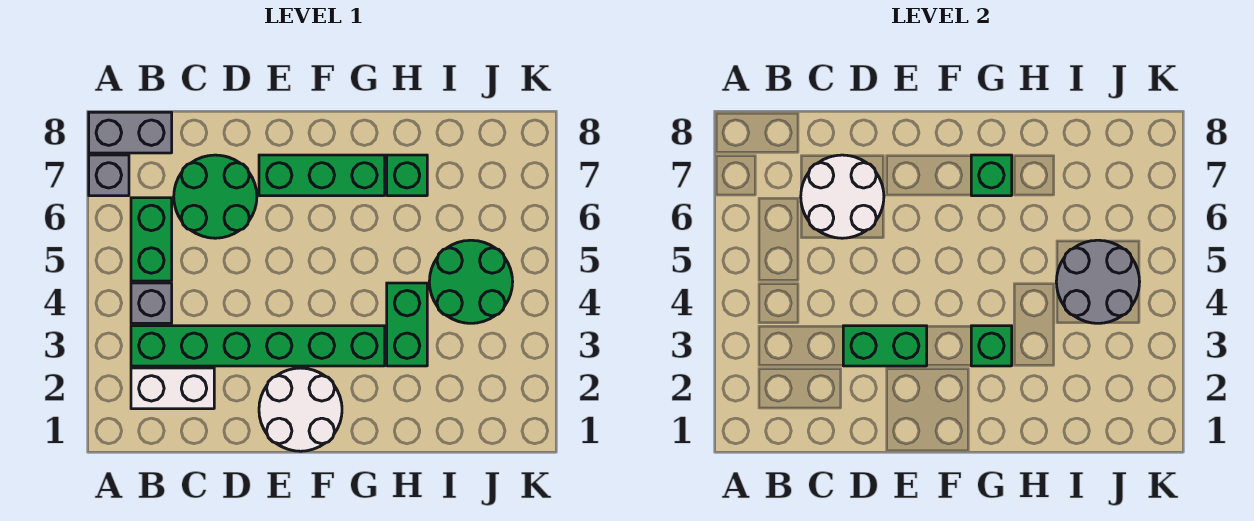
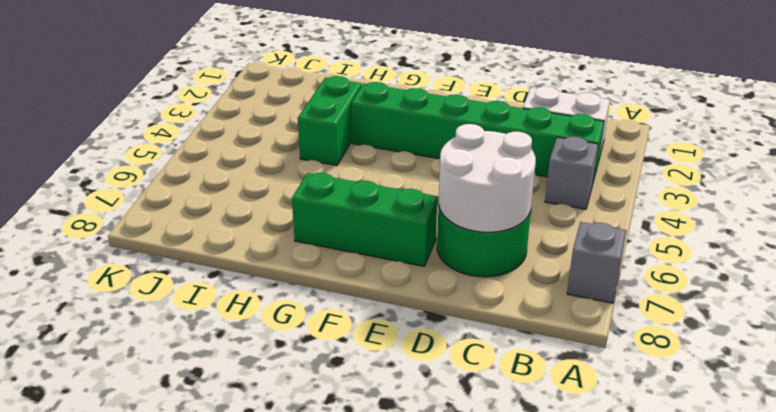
none -> grey brick A8:B8 level 1
none -> green brick B5:B6 level 1
none -> white round brick E1:F2 level 1

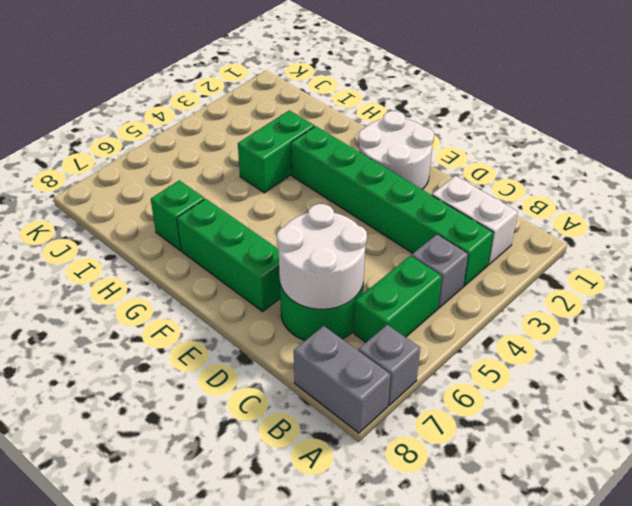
none -> green round brick I4:J5 level 1
none -> green brick D3:E3 level 2
none -> green brick G3 level 2

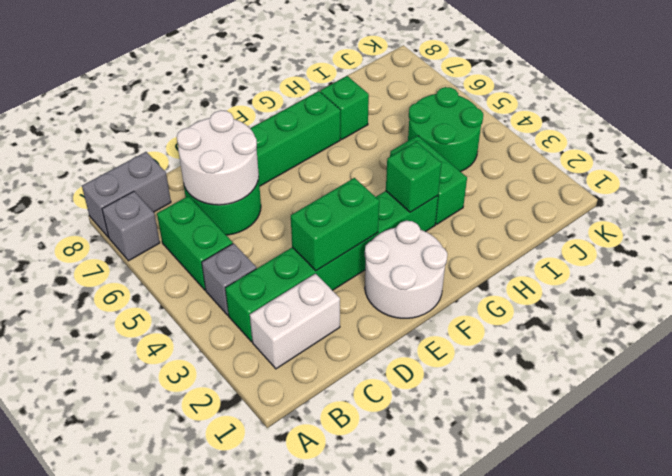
none -> green brick G7 level 2
none -> grey round brick I4:J5 level 2

